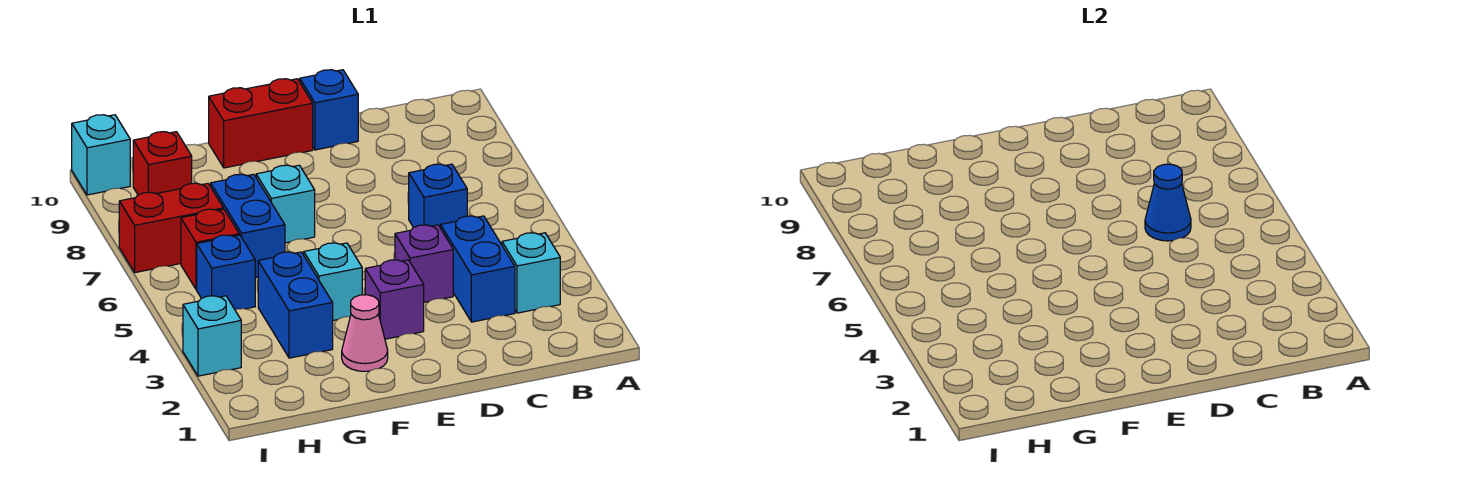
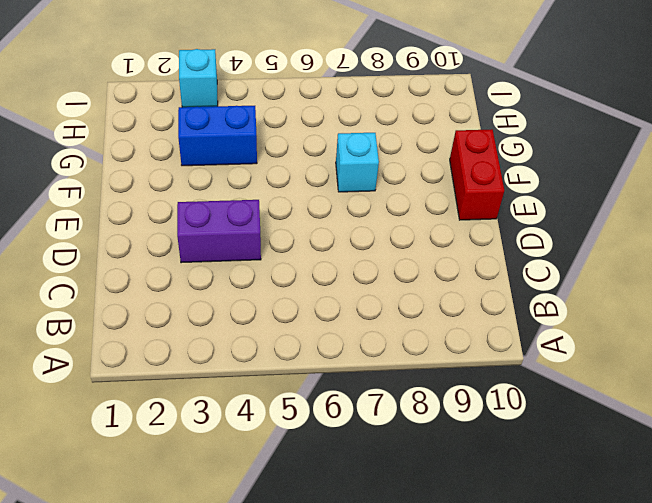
purple brick D3:D4 level 1 -> purple brick D4 level 1
none -> cyan brick B3 level 1
none -> blue brick C3:C4 level 1
none -> blue brick C6 level 1

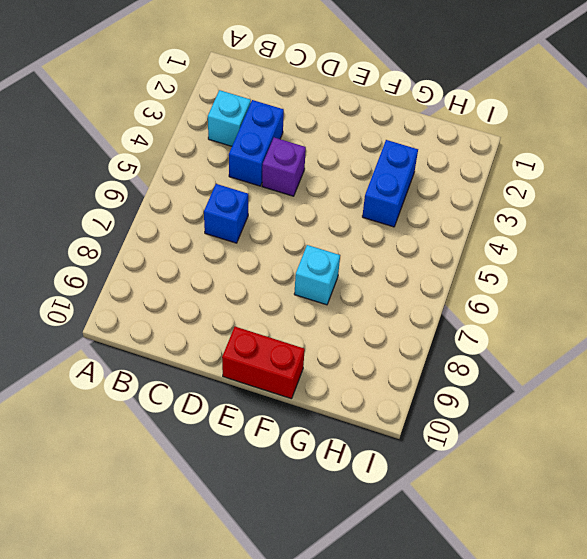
none -> blue brick D10 level 1
none -> purple brick E3 level 1
none -> pink cone F2 level 1

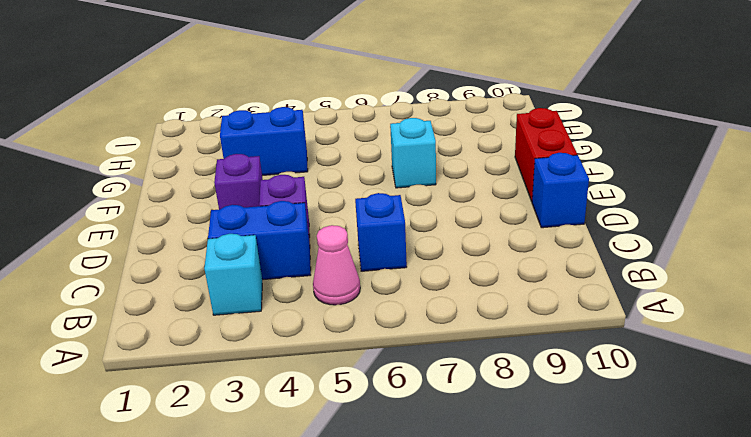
pink cone B5 level 1 -> pink cone F2 level 1
none -> cyan brick F4 level 1
none -> blue brick G6:G7 level 1
none -> blue brick H5 level 1

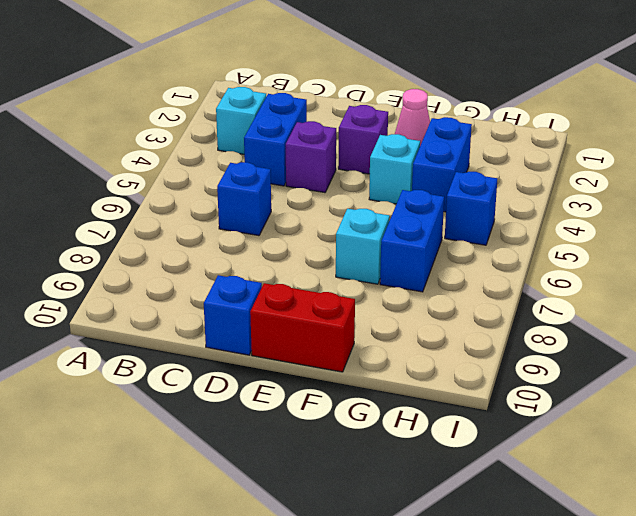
none -> red brick H6 level 1
none -> red brick H7:I7 level 1
none -> red brick H9 level 1

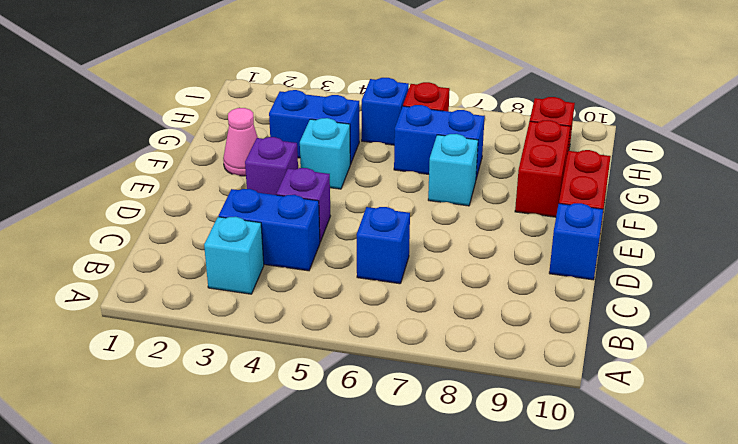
red brick F9:G9 level 1 -> red brick H7:I7 level 1
none -> cyan brick I3 level 1
none -> cyan brick I10 level 1
none -> blue cone C6 level 2

